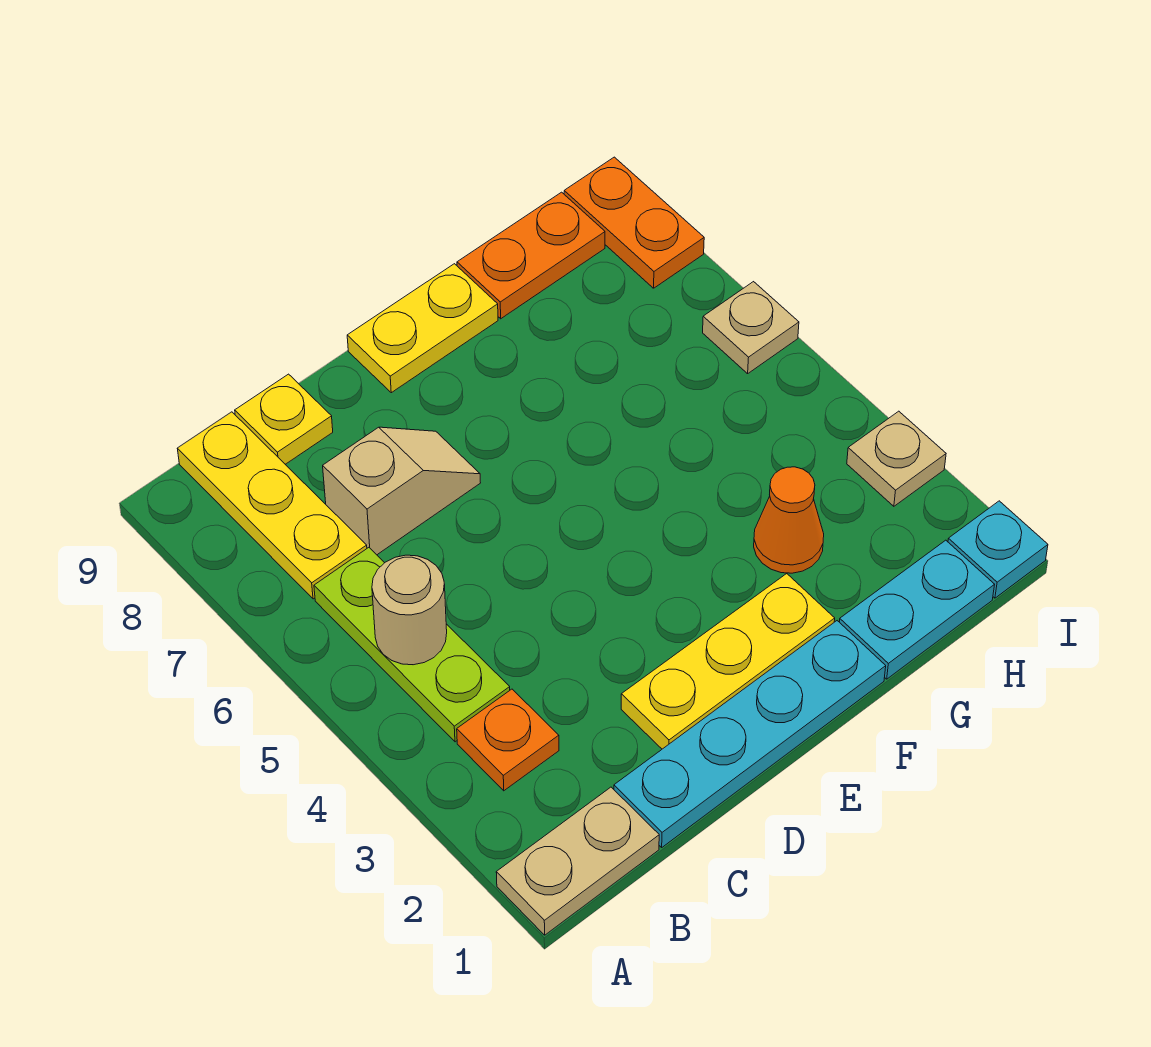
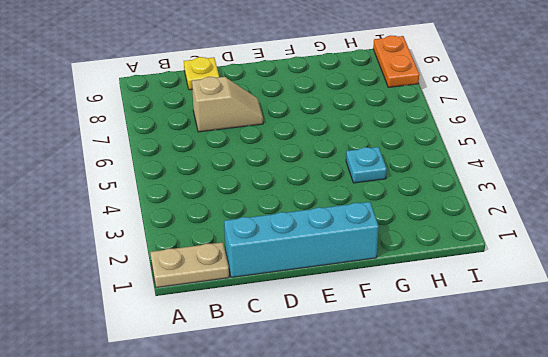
cyan brick C1:F1 level 1 -> cyan plate C1:F1 level 1
cyan plate G4 level 1 -> cyan plate I1 level 1
none -> orange plate B3 level 1
none -> lime plate B4:B6 level 1
none -> yellow plate B7:B9 level 1

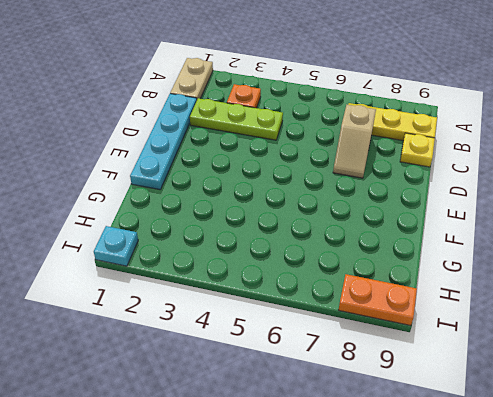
lime plate C2:C4 level 1 -> lime plate B4:B6 level 1
none -> yellow plate D2:F2 level 1
none -> yellow plate E9:F9 level 1
none -> cyan plate G1:H1 level 1

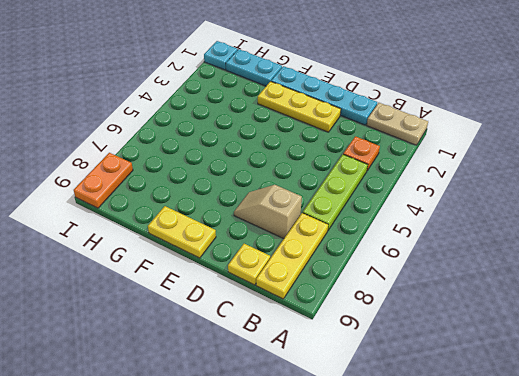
none -> orange cone G3 level 1
none -> orange plate G9:H9 level 1
none -> tan plate I3 level 1

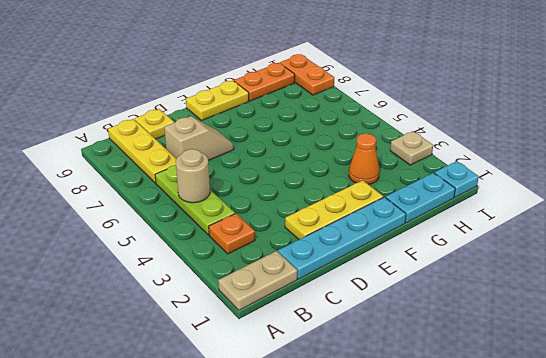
none -> tan plate I6 level 1

